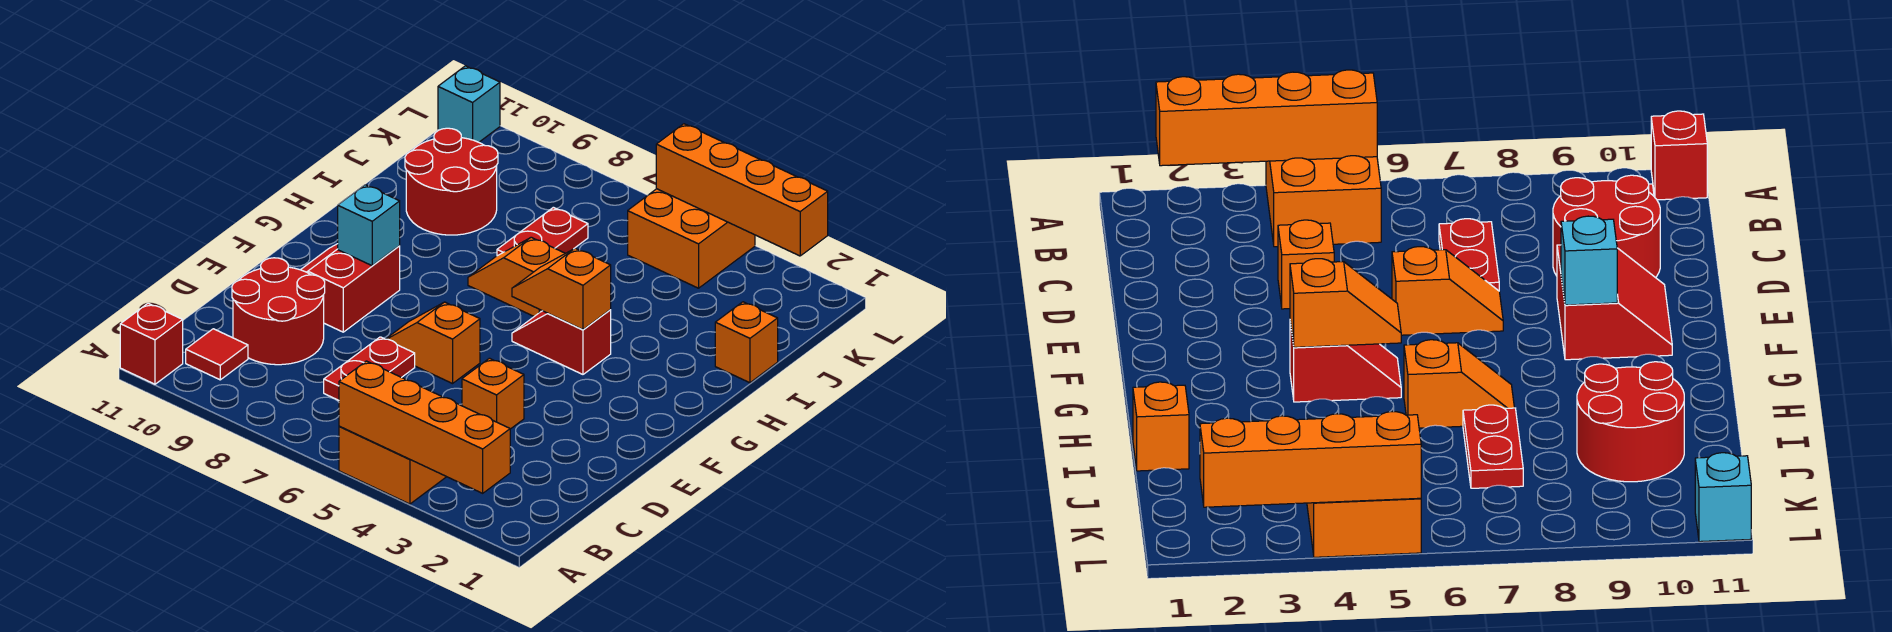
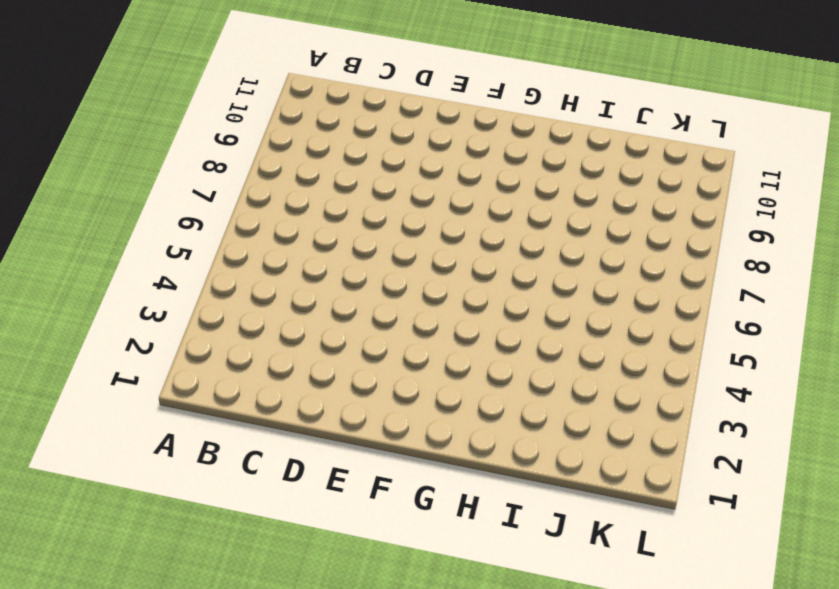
none -> orange brick A4:B5 level 1
none -> red brick A11 level 1
none -> red tile B10 level 1

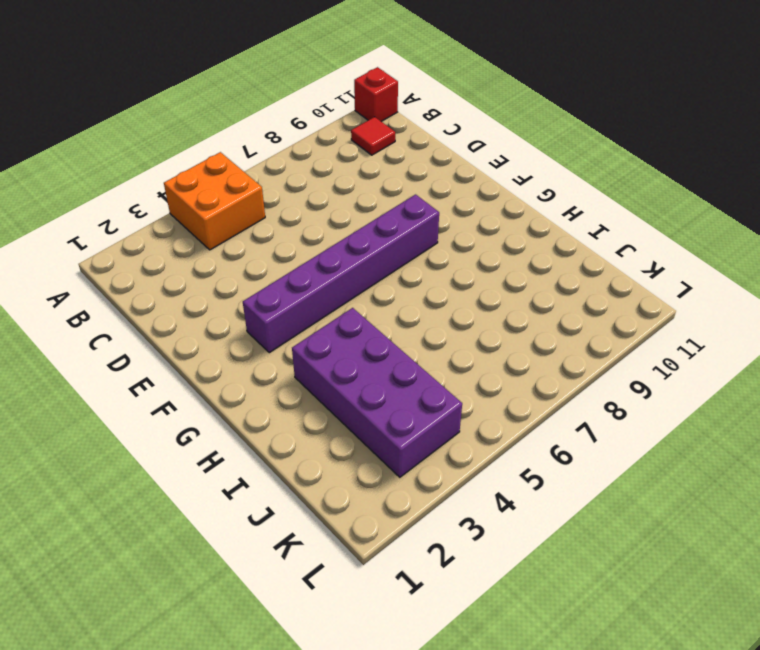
purple brick F3:F8 level 1 -> none
purple brick H3:K4 level 1 -> orange brick K4:L5 level 1
none -> red plate C7:D7 level 1
none -> red round brick C9:D10 level 1
none -> orange brick D4 level 1

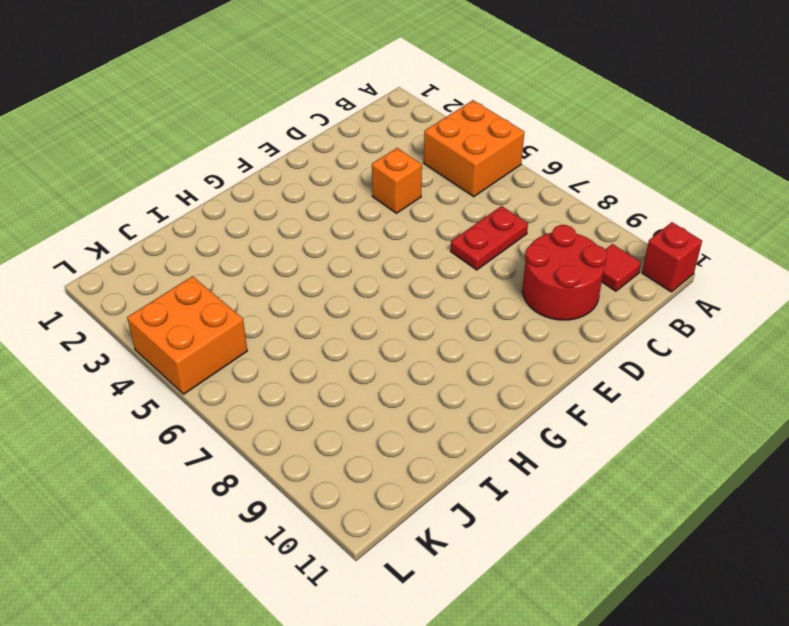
none -> orange slope E6:E7 level 1 top 6
none -> red slope E9:F10 level 1 top 9
none -> red slope G4:G5 level 1 top 4

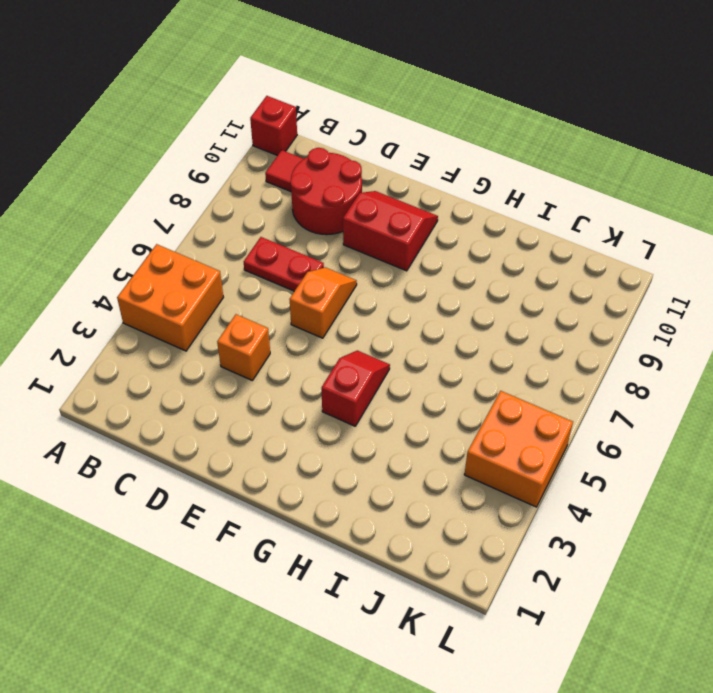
none -> orange slope H6:H7 level 1 top 6
none -> orange brick I1 level 1
none -> red plate I7:J7 level 1

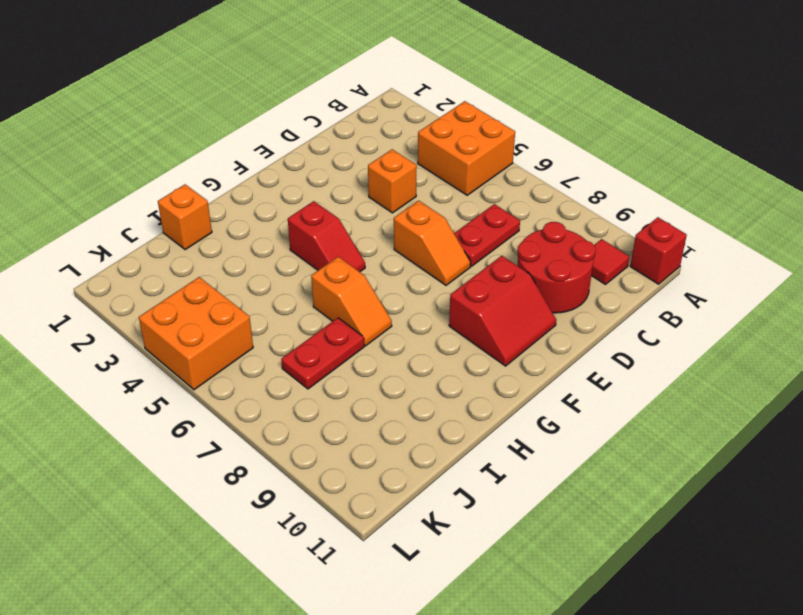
none -> red round brick I9:J10 level 1
none -> cyan brick L11 level 1
none -> orange brick A2:A5 level 2

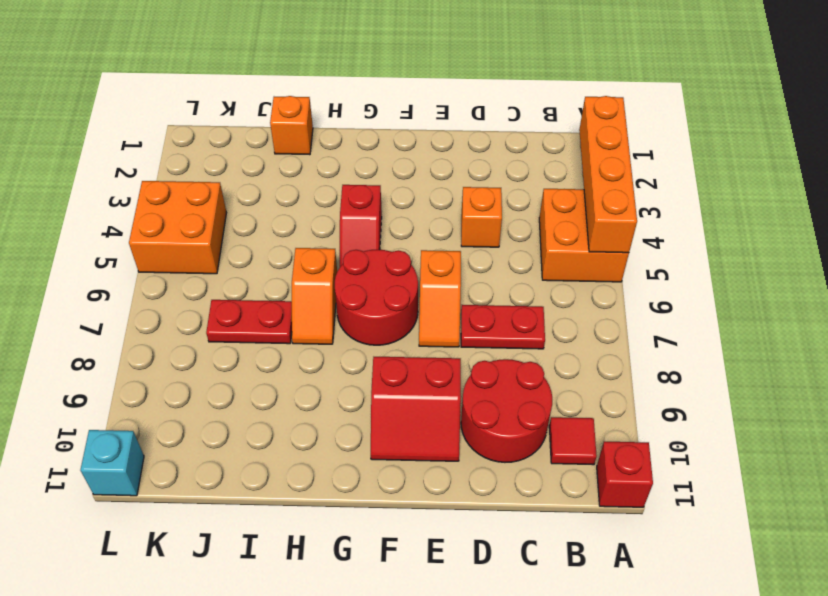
red round brick F6:G7 level 1 -> red round brick I9:J10 level 1
none -> cyan brick F9 level 2
none -> orange slope G4:G5 level 2 top 4
none -> orange brick L2:L5 level 2

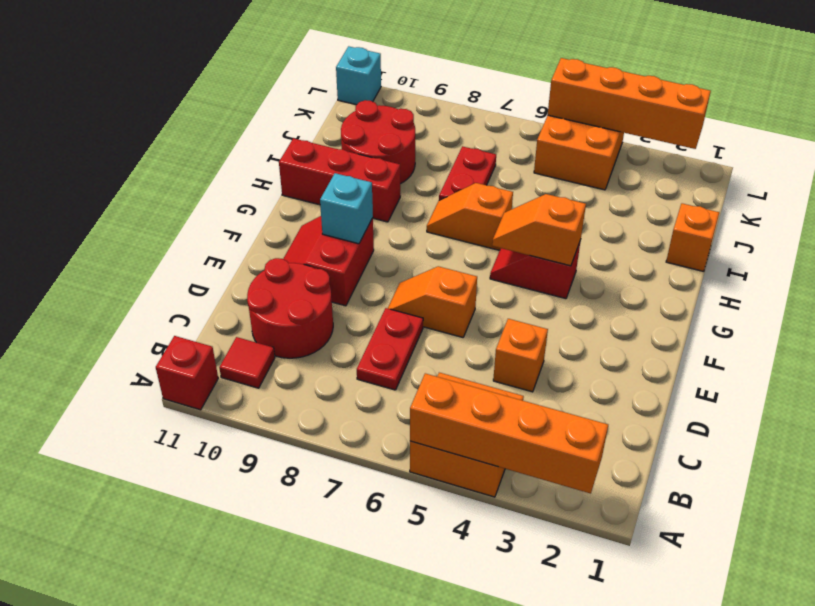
red brick H9:H11 level 1 -> none

